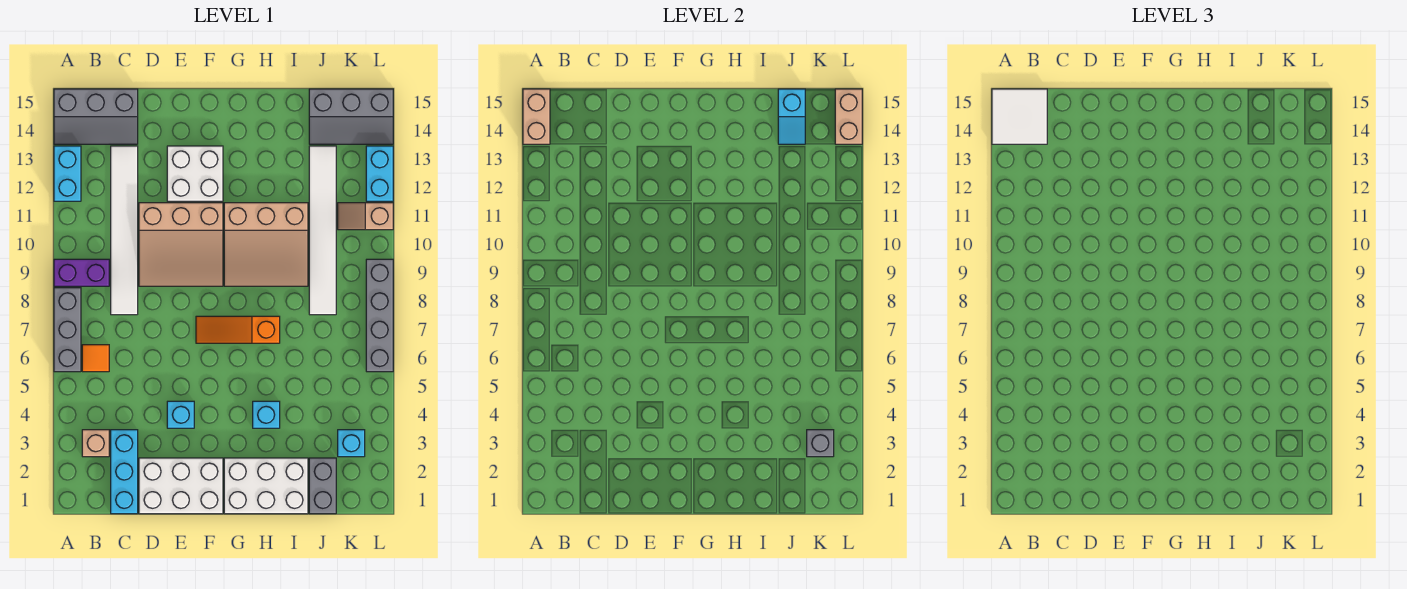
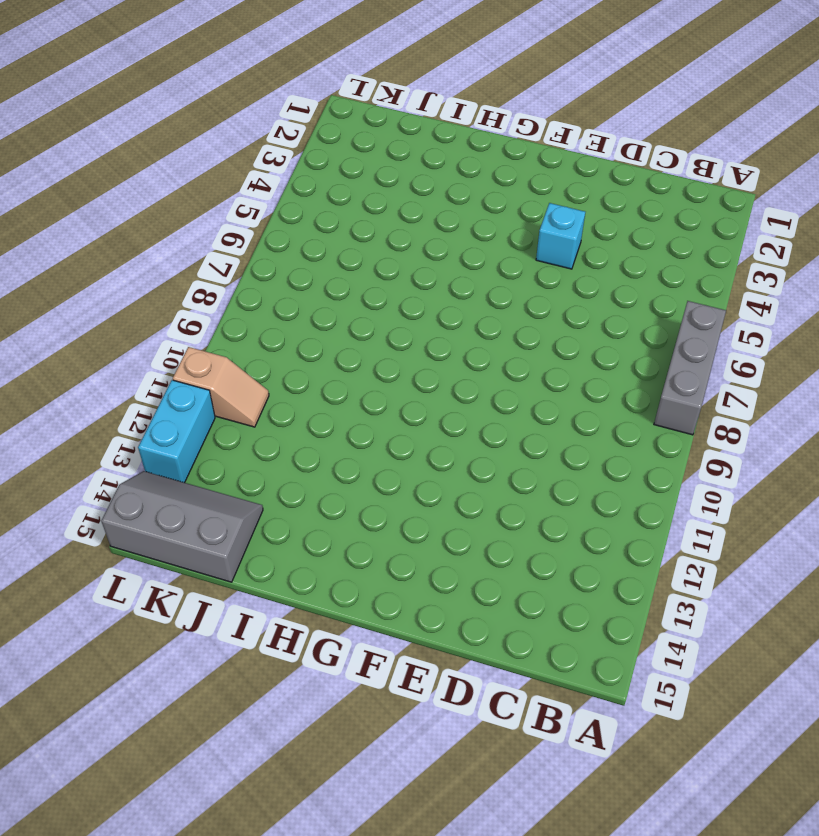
none -> purple brick A9:B9 level 1
none -> cyan brick A12:A13 level 1
none -> grey slope A14:C15 level 1 top 15

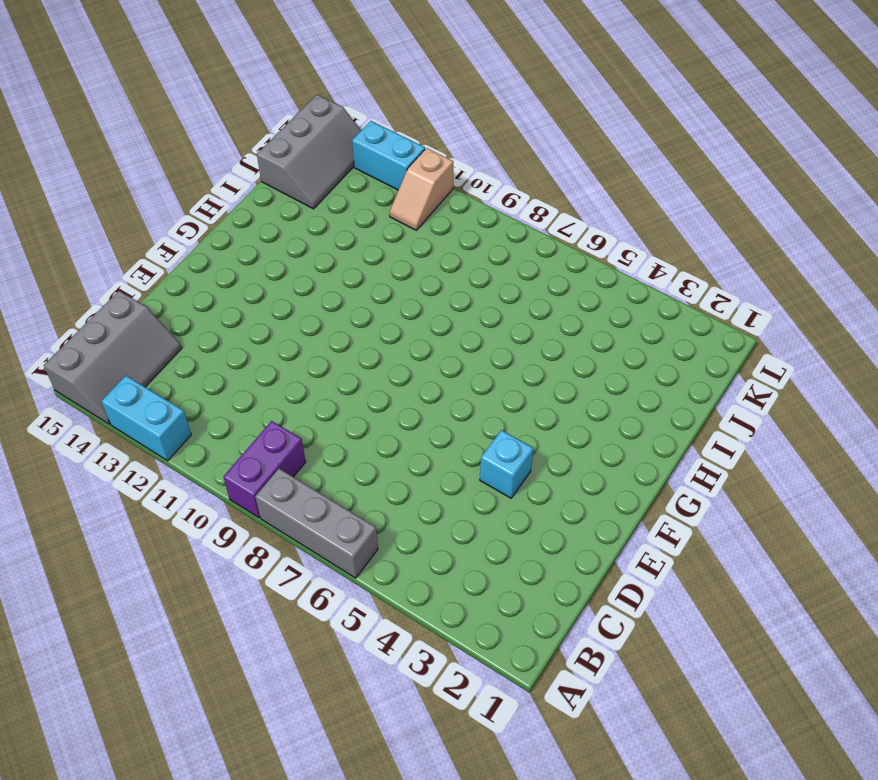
none -> tan brick B3 level 1
none -> orange tile B6 level 1
none -> cyan brick C1:C3 level 1

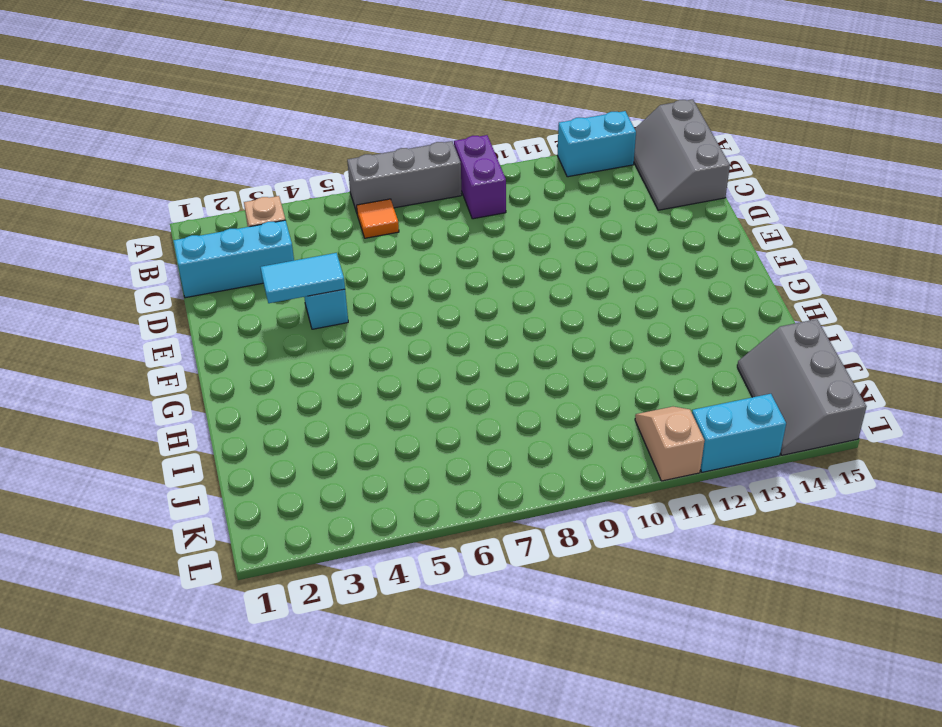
cyan tile E3:E4 level 2 -> none
none -> white tile C8:C13 level 1
none -> white brick D1:F2 level 1
none -> tan slope D9:F11 level 1 top 11

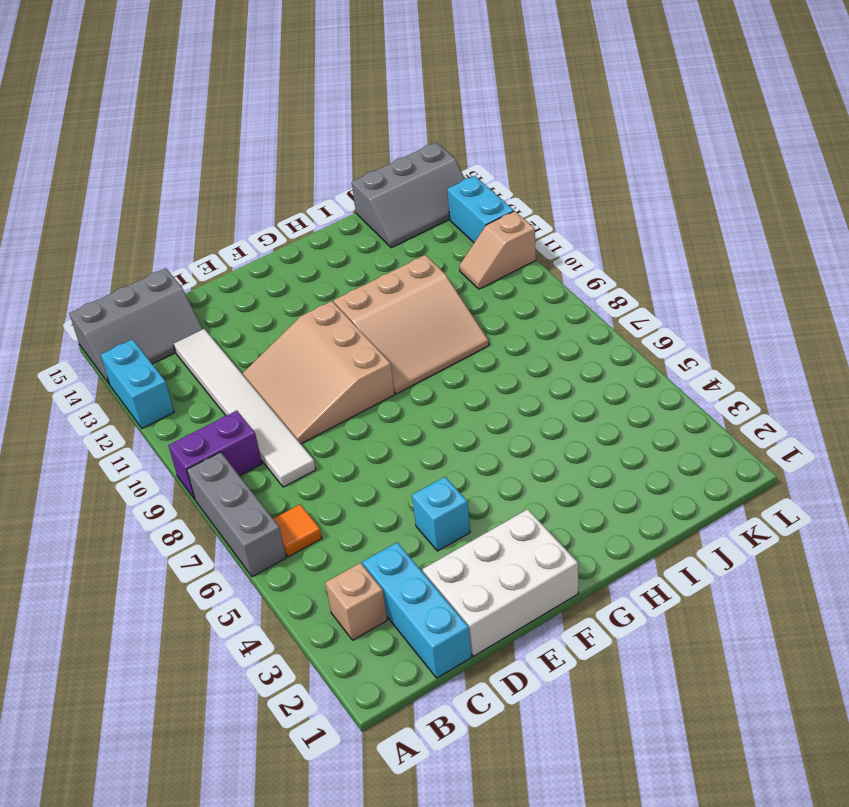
tan slope D9:F11 level 1 top F -> tan slope D9:F11 level 1 top 11
none -> white brick E12:F13 level 1
none -> orange slope F7:H7 level 1 top H
none -> white brick G1:I2 level 1

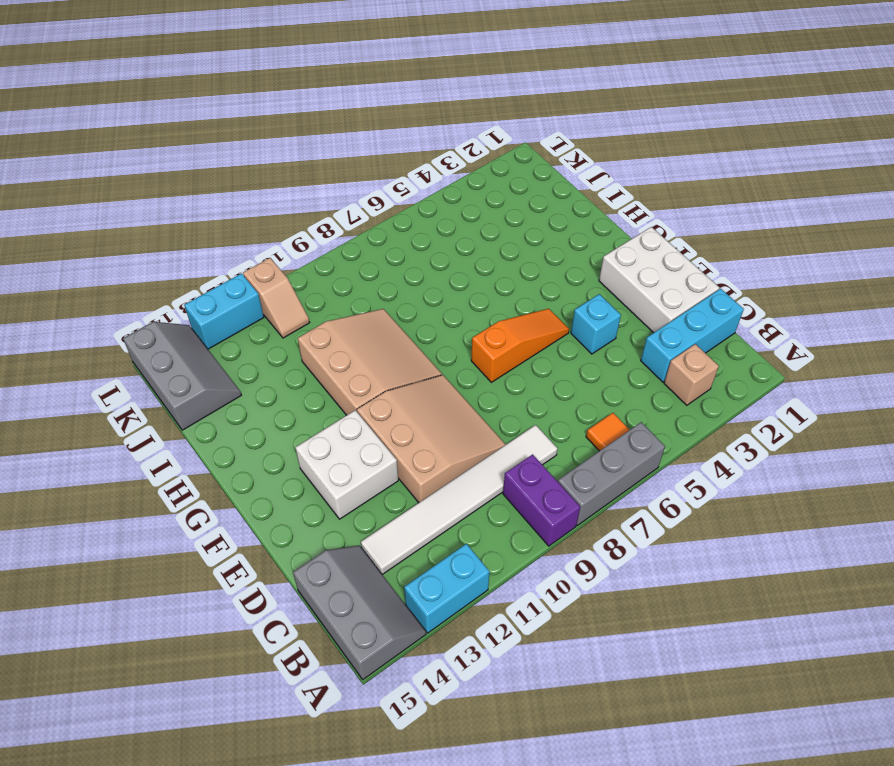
orange slope F5:F7 level 1 top 7 -> orange slope F7:H7 level 1 top H
none -> white brick G1:I2 level 1
none -> cyan brick H4 level 1
none -> grey brick J1:J2 level 1

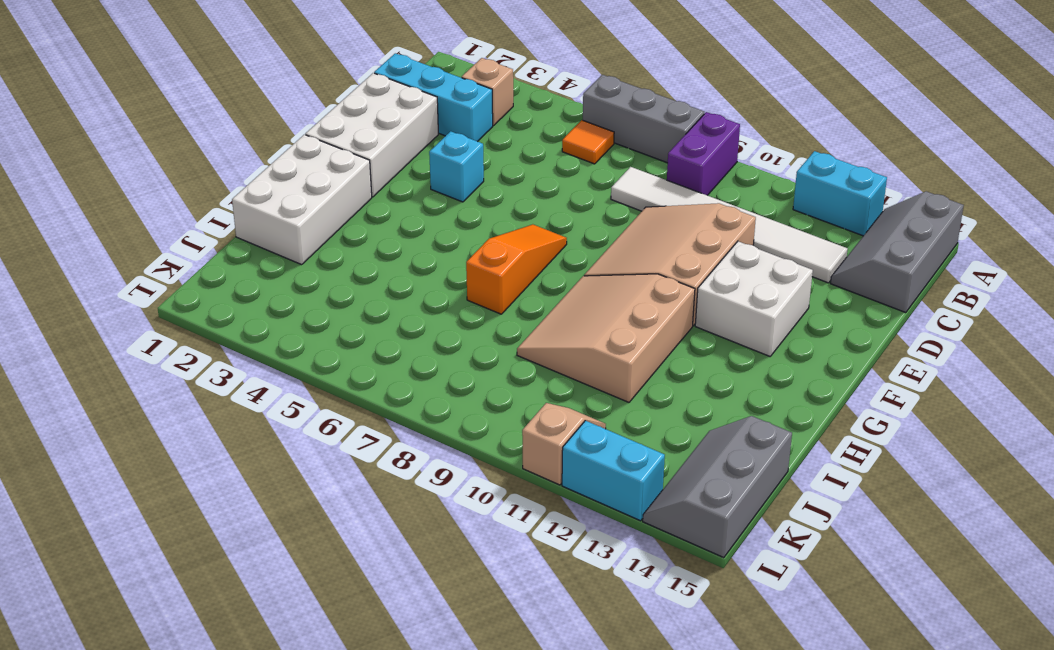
none -> cyan brick H4 level 1
none -> grey brick J1:J2 level 1
none -> white tile J8:J13 level 1

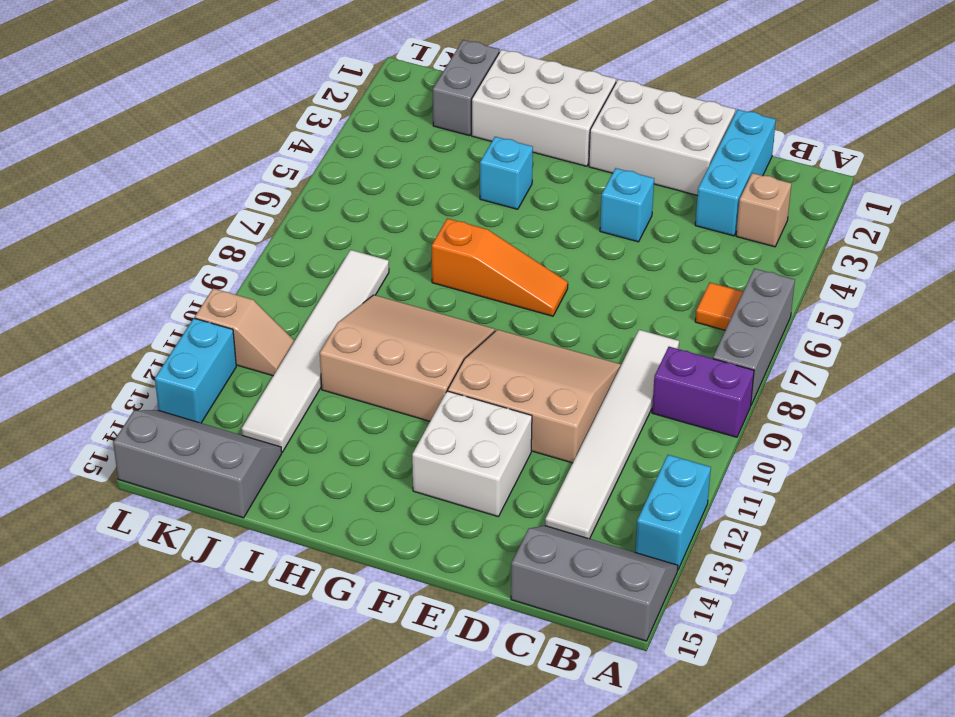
none -> cyan brick K3 level 1
none -> grey brick L6:L9 level 1
none -> tan brick A14:A15 level 2

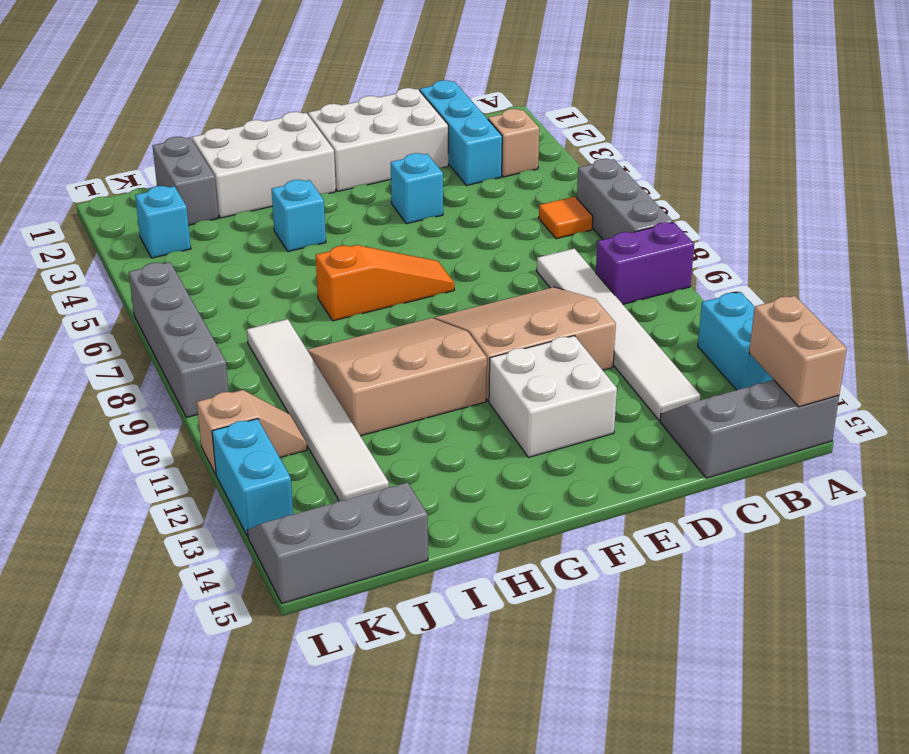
none -> cyan slope J14:J15 level 2 top 15
none -> grey brick K3 level 2
none -> tan brick L14:L15 level 2

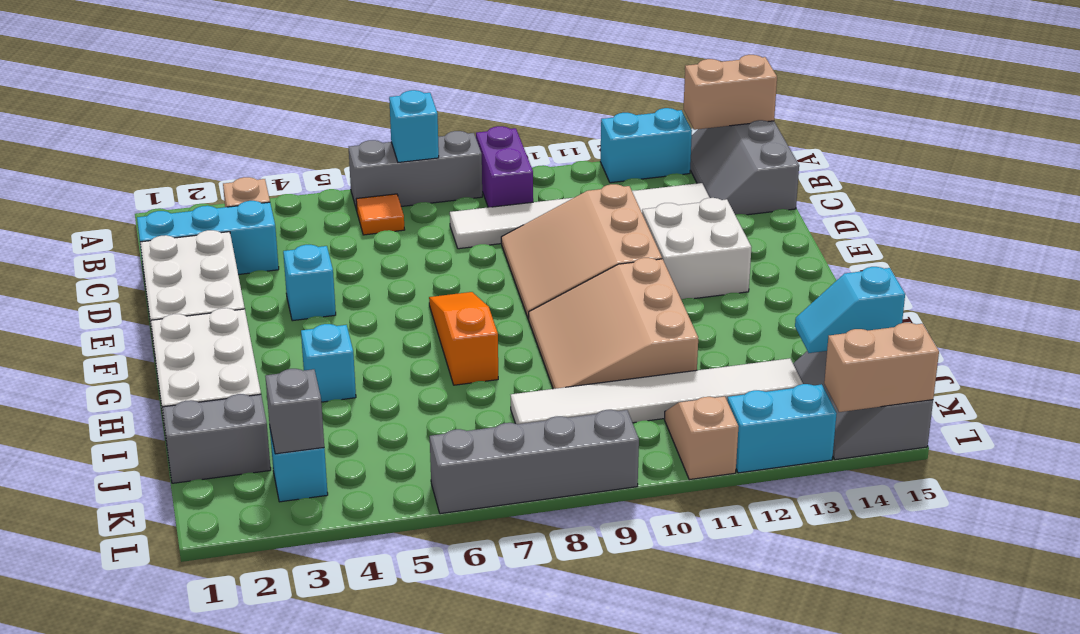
cyan brick A7 level 2 -> none
none -> white tile A14:B15 level 3

